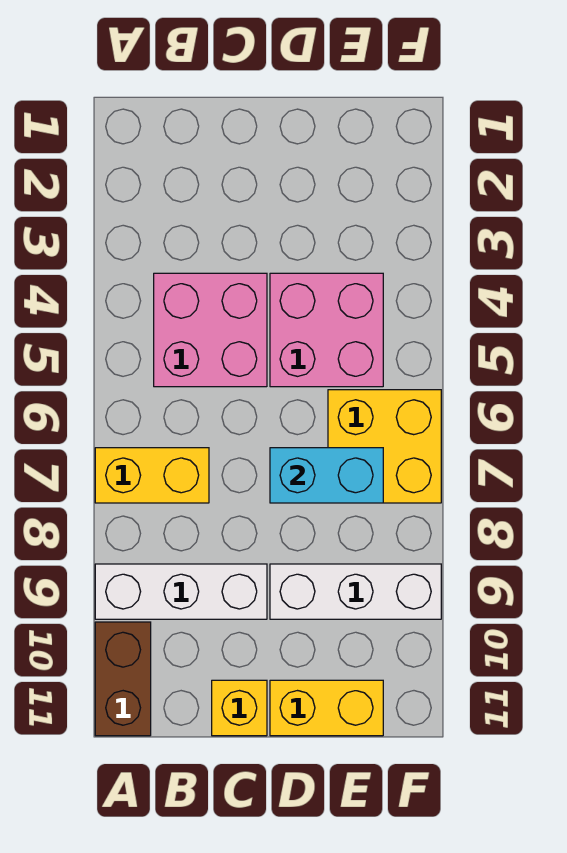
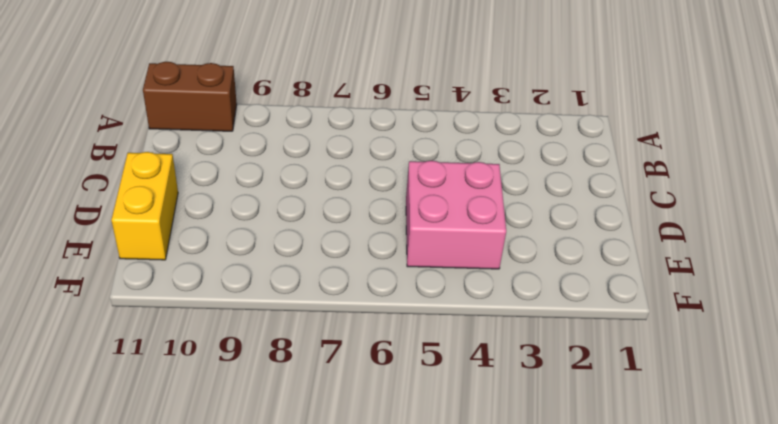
none -> yellow brick A7:B7 level 1
none -> white brick A9:C9 level 1

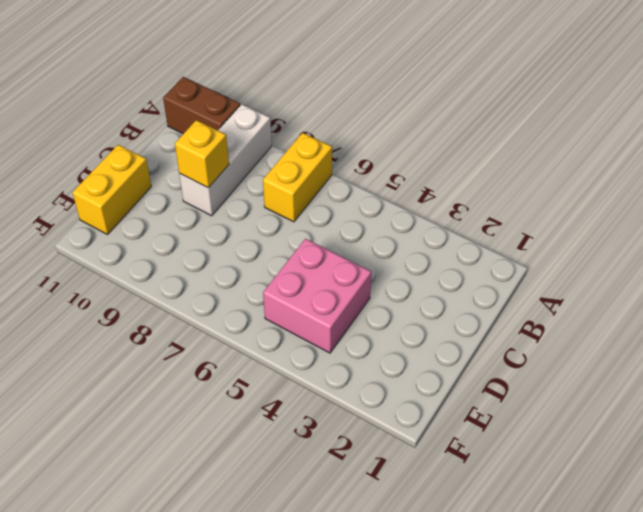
yellow brick C9 level 2 -> yellow brick C11 level 1
none -> pink brick B4:C5 level 1
none -> white brick D9:F9 level 1

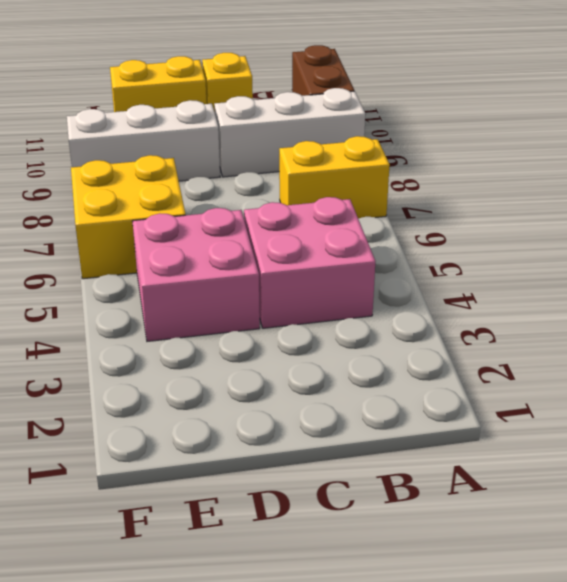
none -> cyan brick D7:E7 level 2

